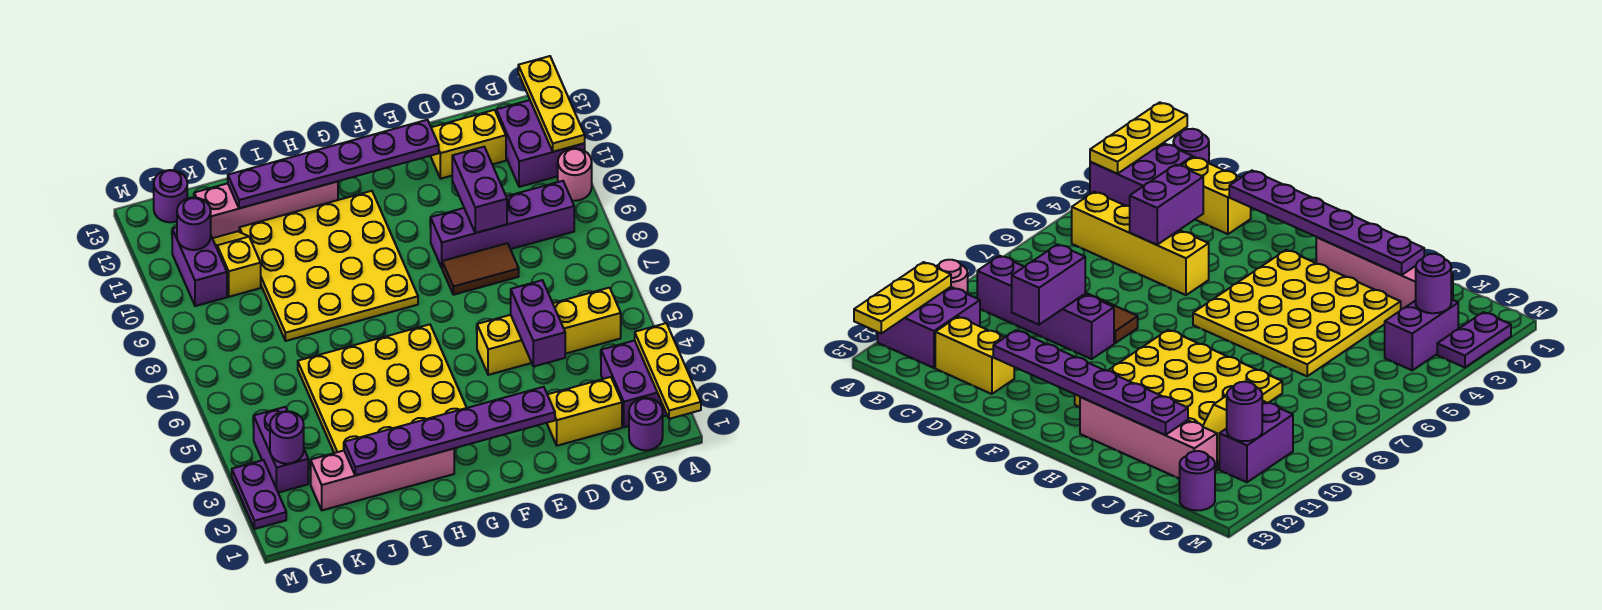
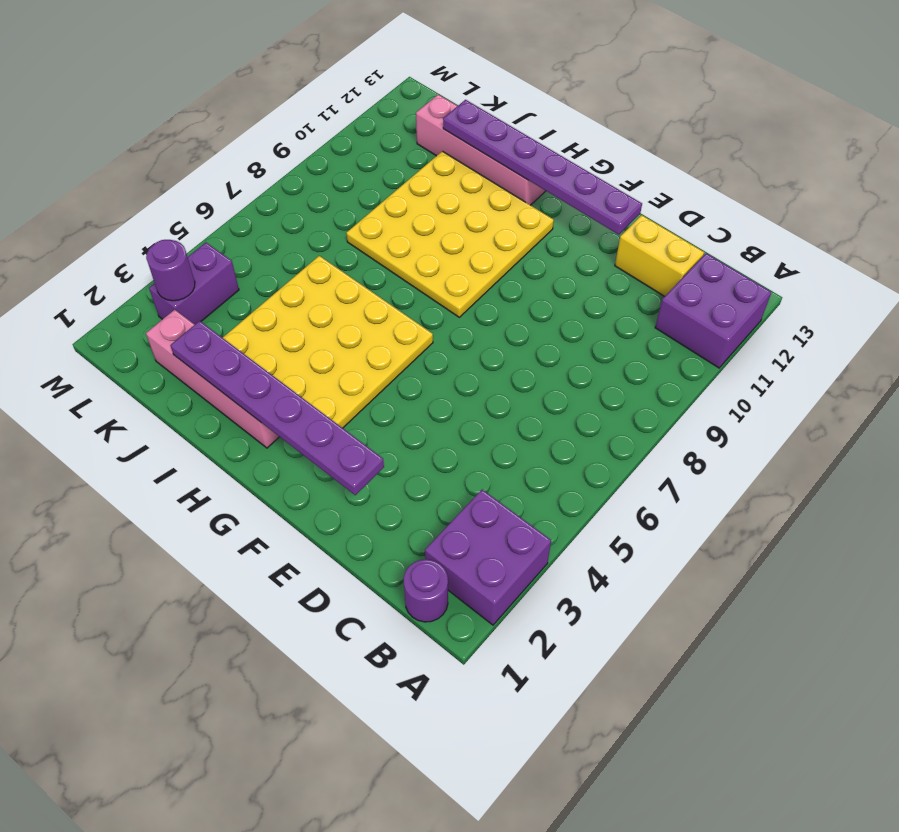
none -> pink round brick A10 level 1
none -> yellow brick B5:E5 level 1
none -> purple brick B9:E9 level 1

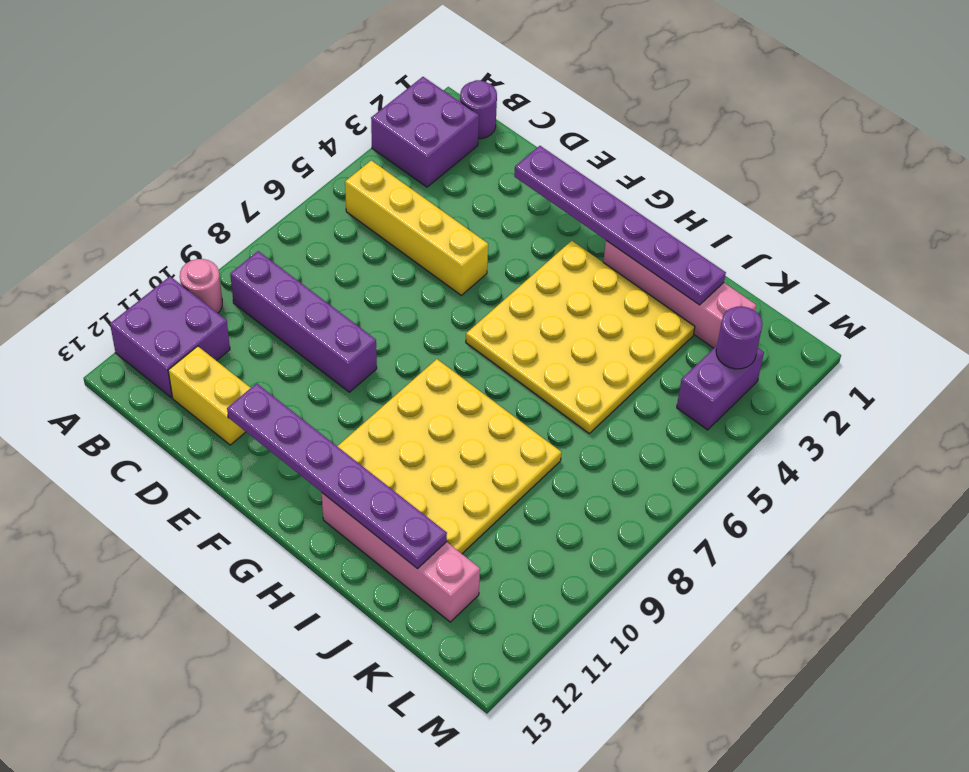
none -> yellow brick C2:D2 level 1
none -> brown tile D8:E8 level 1
none -> yellow slope K10:K11 level 1 top 10

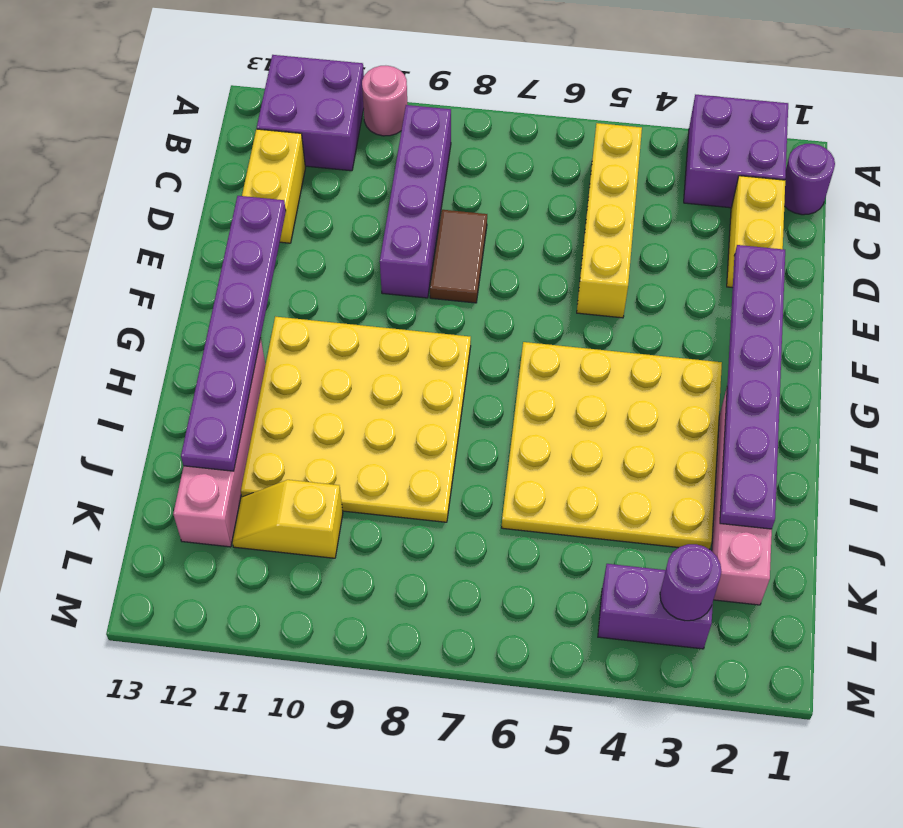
none -> purple brick L10:L11 level 1
none -> purple round brick L13 level 1
none -> purple plate M2:M3 level 1

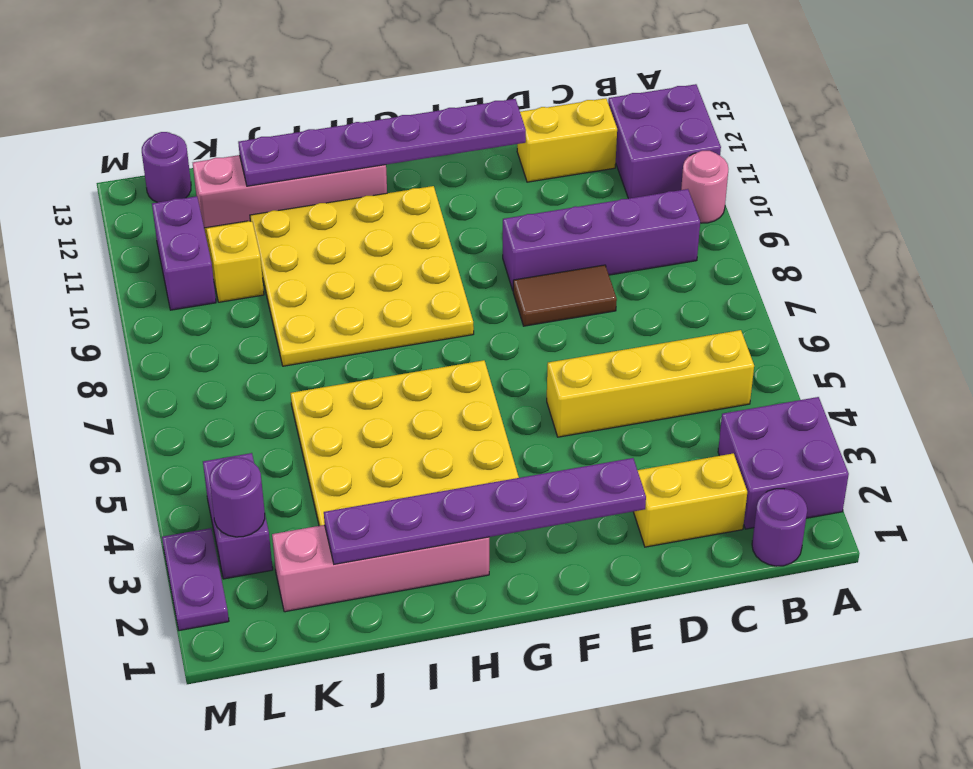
none -> yellow plate A1:A3 level 2
none -> yellow plate A11:A13 level 2
none -> purple brick D4:D5 level 2

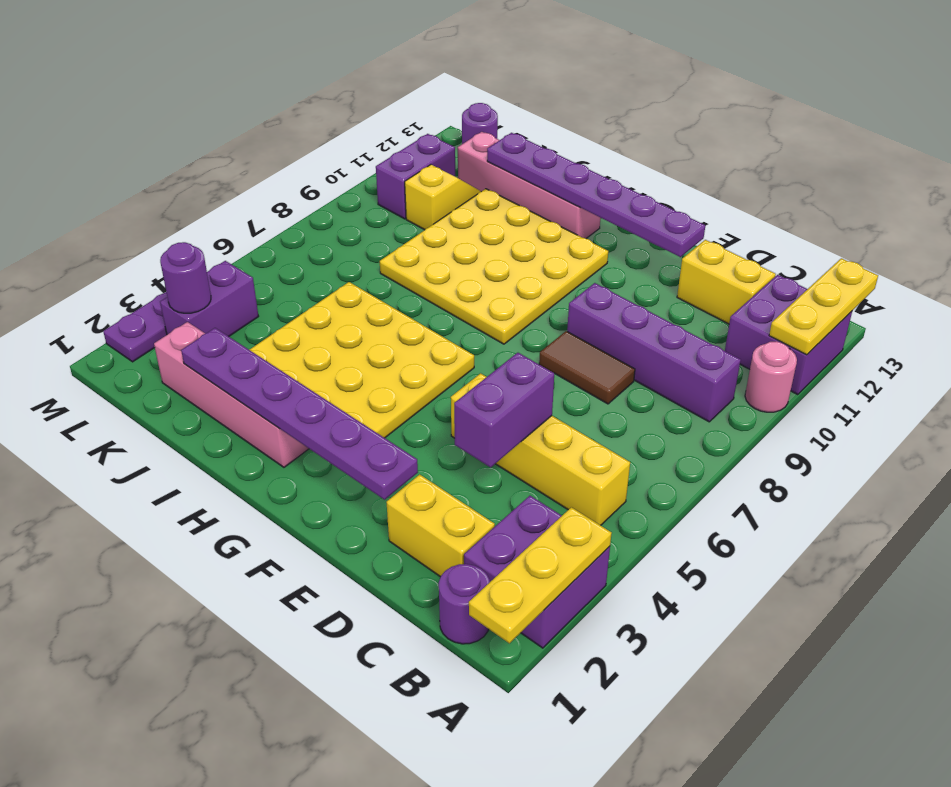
none -> purple brick D9:D10 level 2
none -> purple round brick L11 level 2

